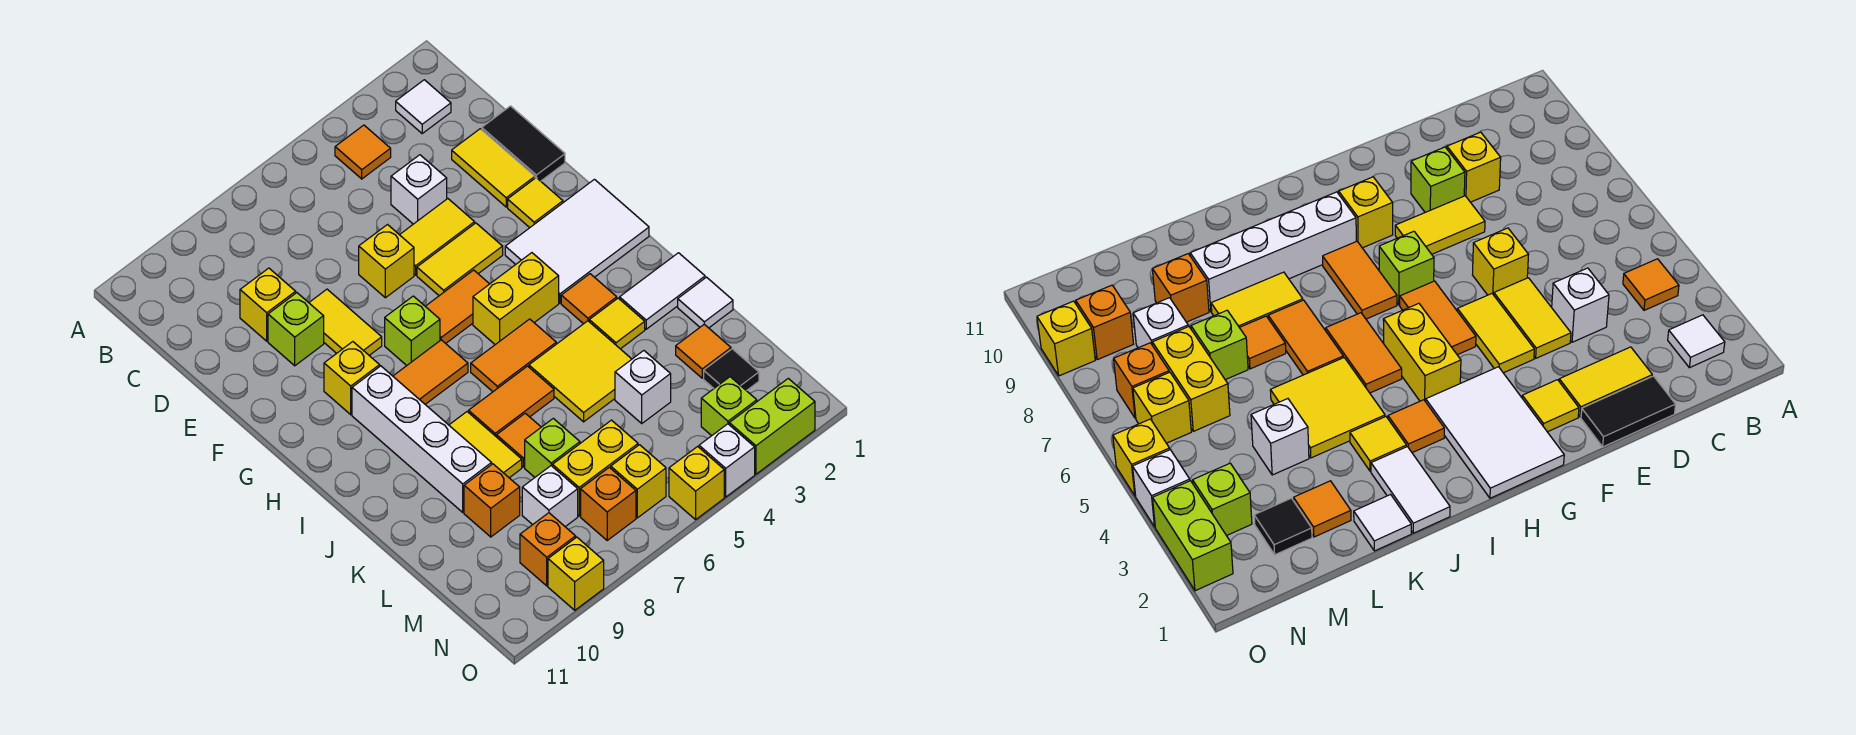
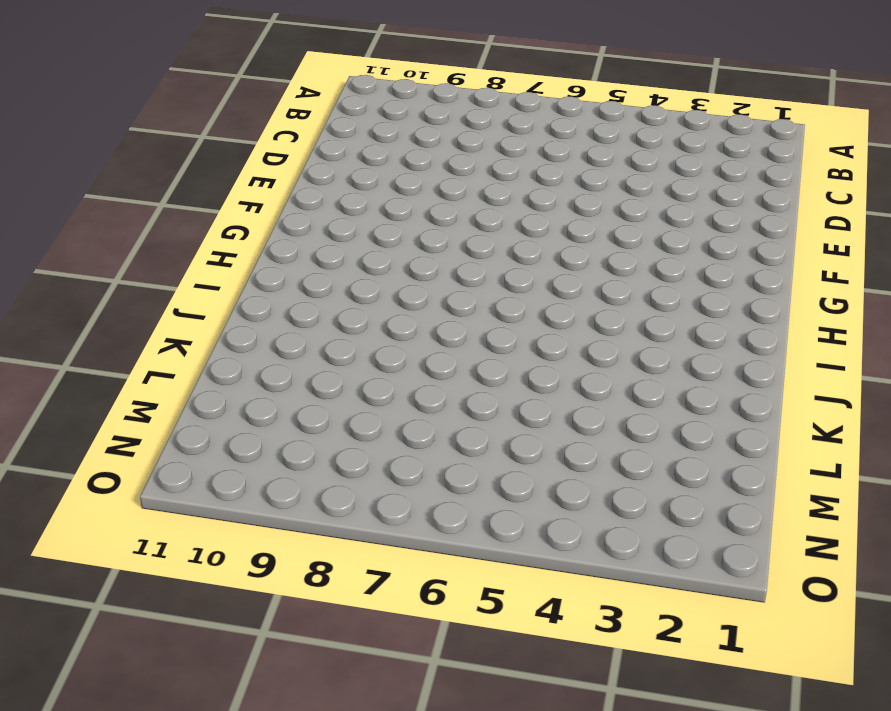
none -> white tile B2 level 1
none -> orange tile B4 level 1
none -> black tile D1:E1 level 1
none -> yellow tile D2:E2 level 1

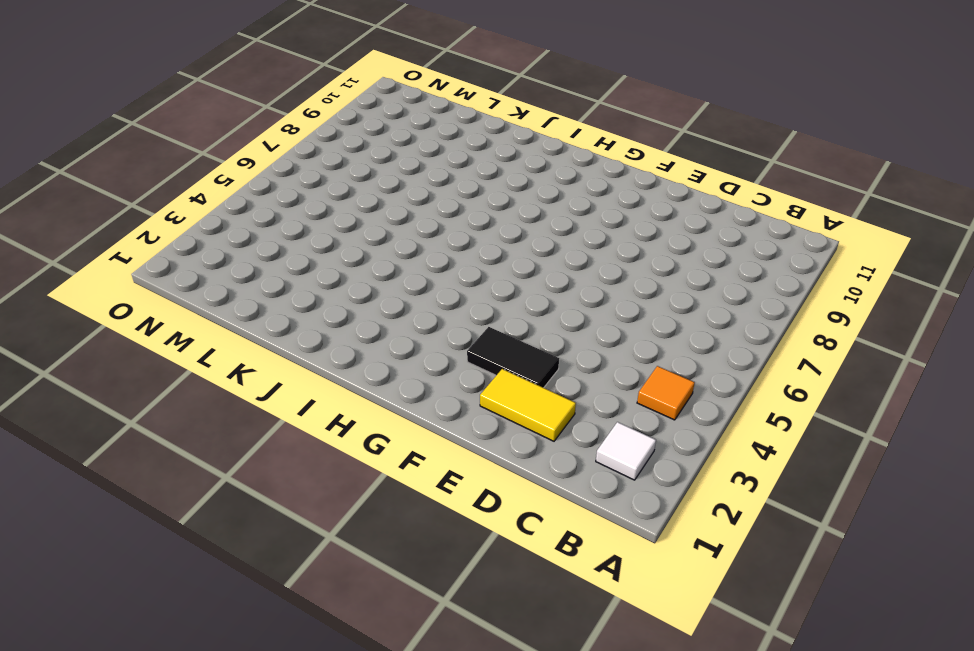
black tile E3:F3 level 1 -> black tile D1:E1 level 1
none -> white brick D4 level 1
none -> yellow brick D9 level 1
none -> yellow tile E4:E5 level 1
none -> yellow brick E6 level 1

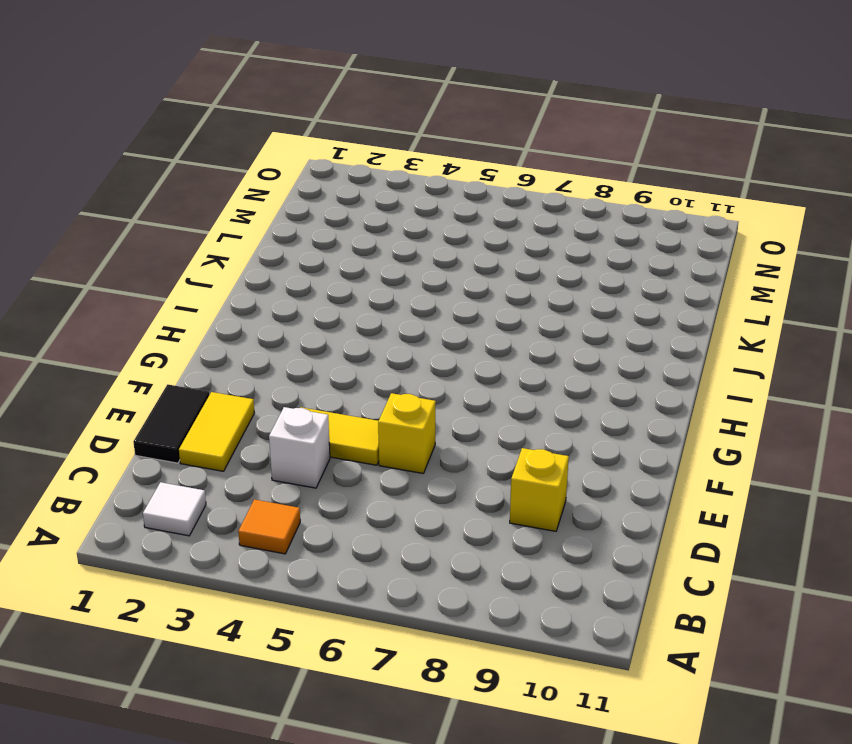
none -> yellow tile E8:F8 level 1
none -> lime brick E9 level 1
none -> yellow tile F2 level 1
none -> yellow tile F4:F5 level 1

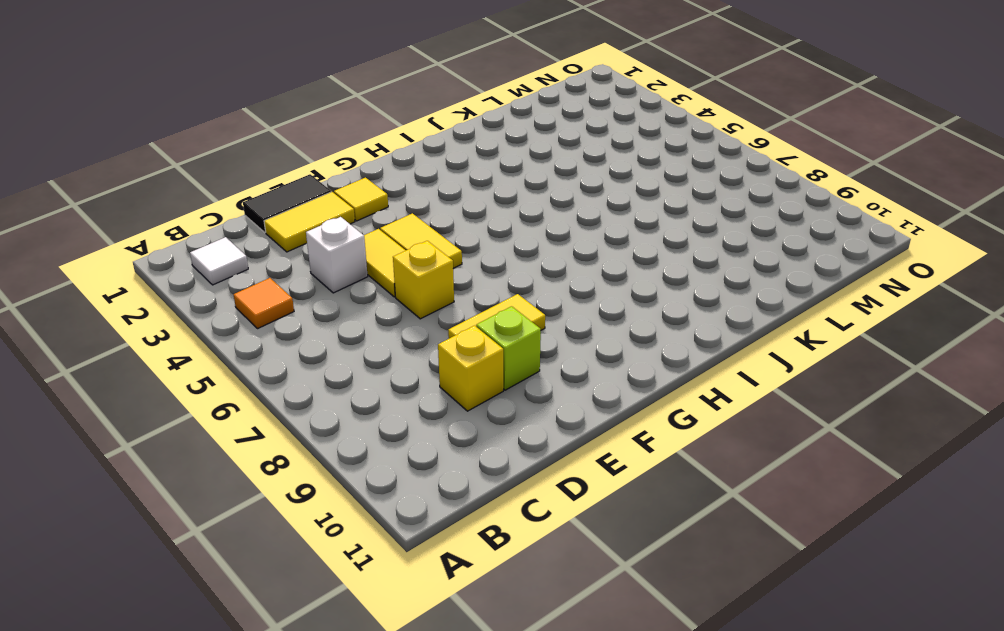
none -> white tile G1:H3 level 1
none -> orange tile G5:G6 level 1
none -> lime brick G7 level 1
none -> yellow brick G9 level 1

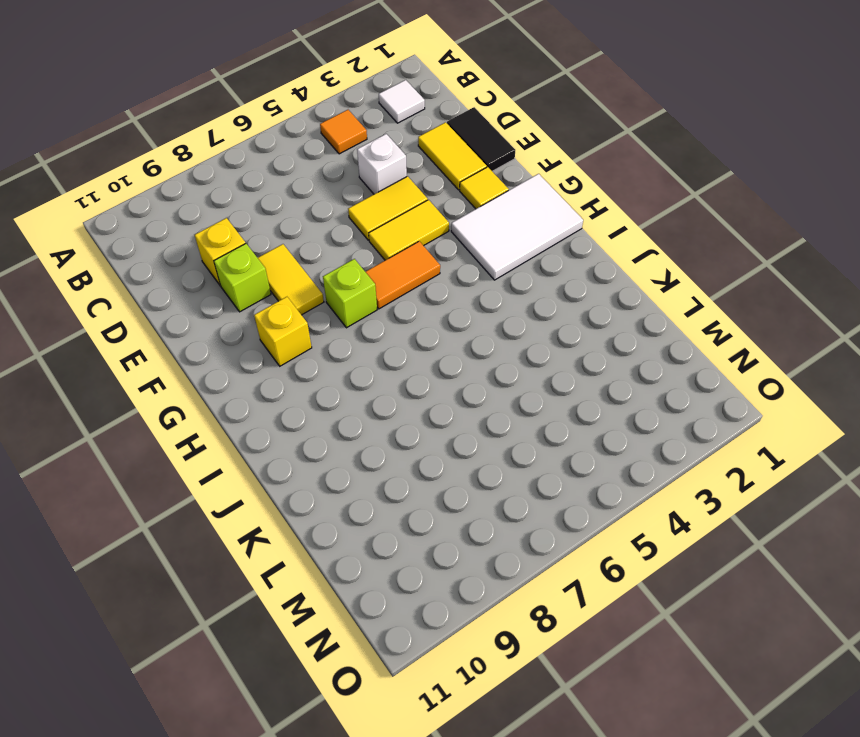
none -> yellow brick E6 level 1
none -> yellow brick H4:H5 level 1
none -> orange tile H7:H8 level 1
none -> white brick H9:K9 level 1

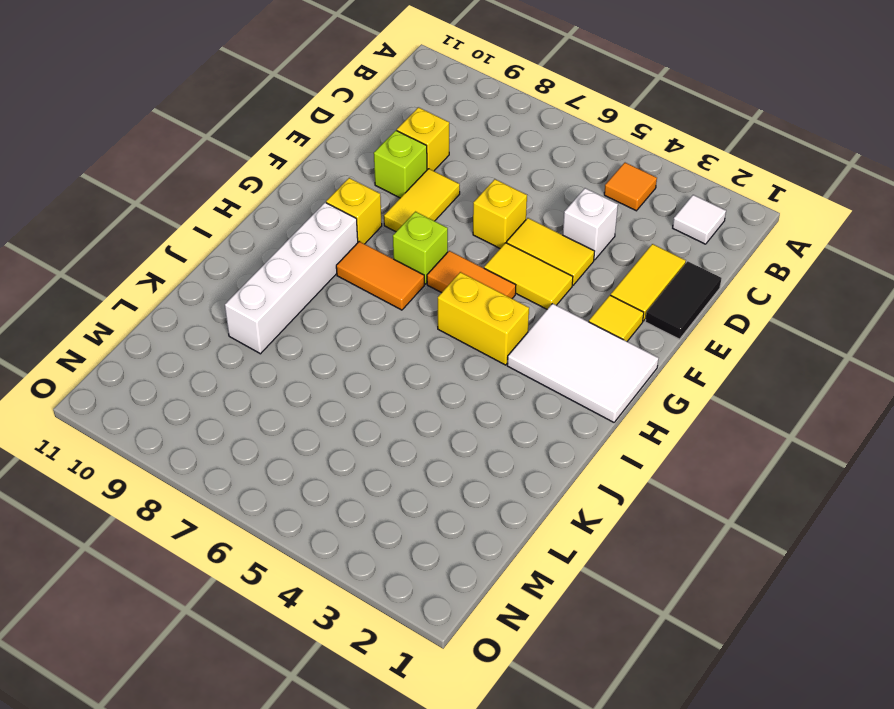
none -> orange tile I3 level 1
none -> orange tile I5:I6 level 1
none -> white tile J1:J2 level 1
none -> yellow tile J3 level 1

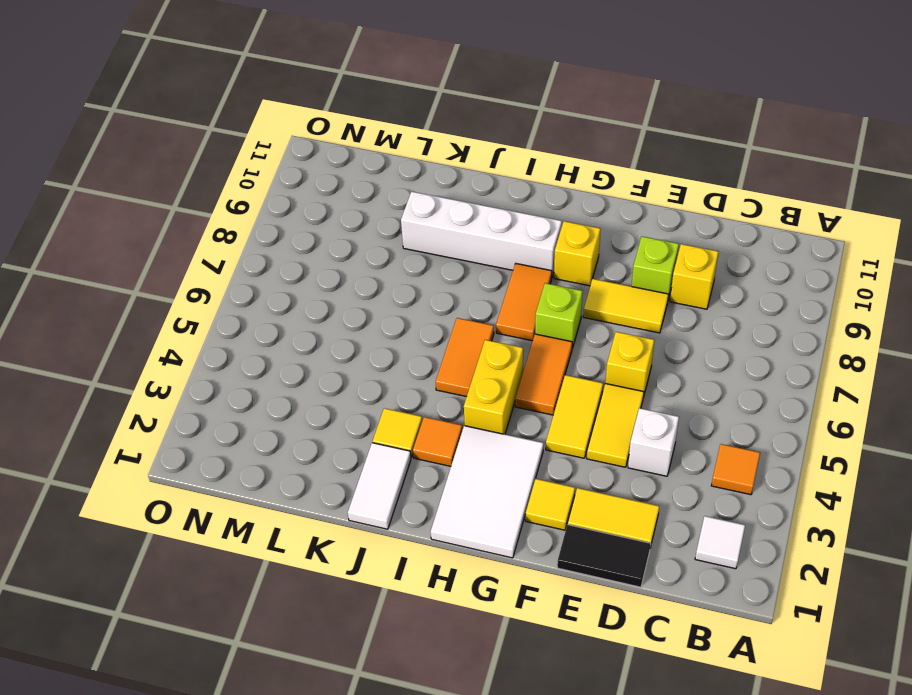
none -> yellow tile J4:K5 level 1
none -> orange tile J6:J7 level 1
none -> yellow tile J8:K8 level 1
none -> white tile K1 level 1

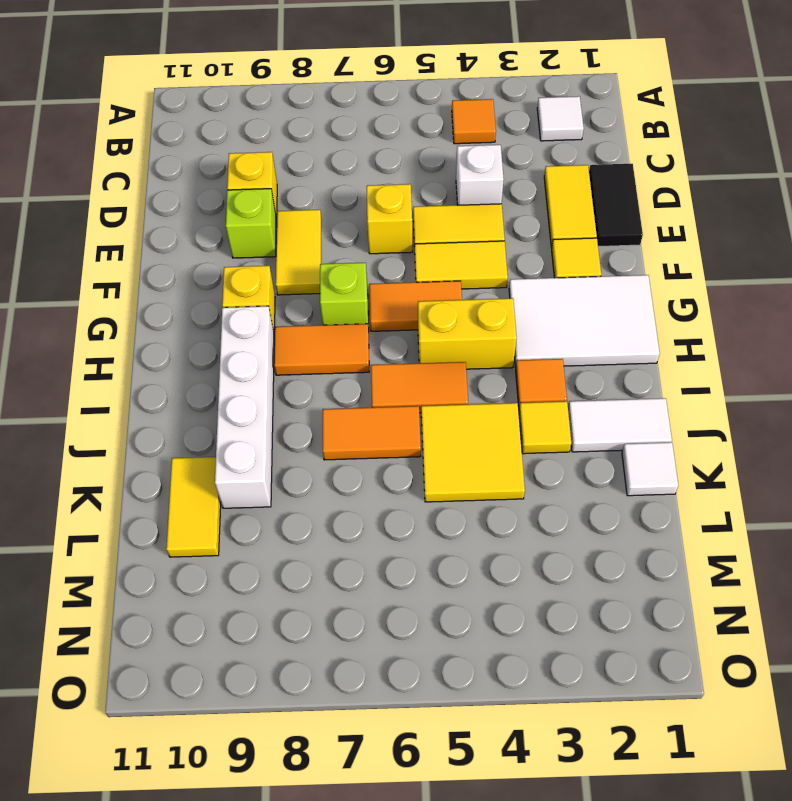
yellow tile K10:L10 level 1 -> yellow tile J8:K8 level 1
none -> orange tile K7 level 1
none -> orange tile L2 level 1
none -> white brick L4 level 1
none -> lime brick L7 level 1

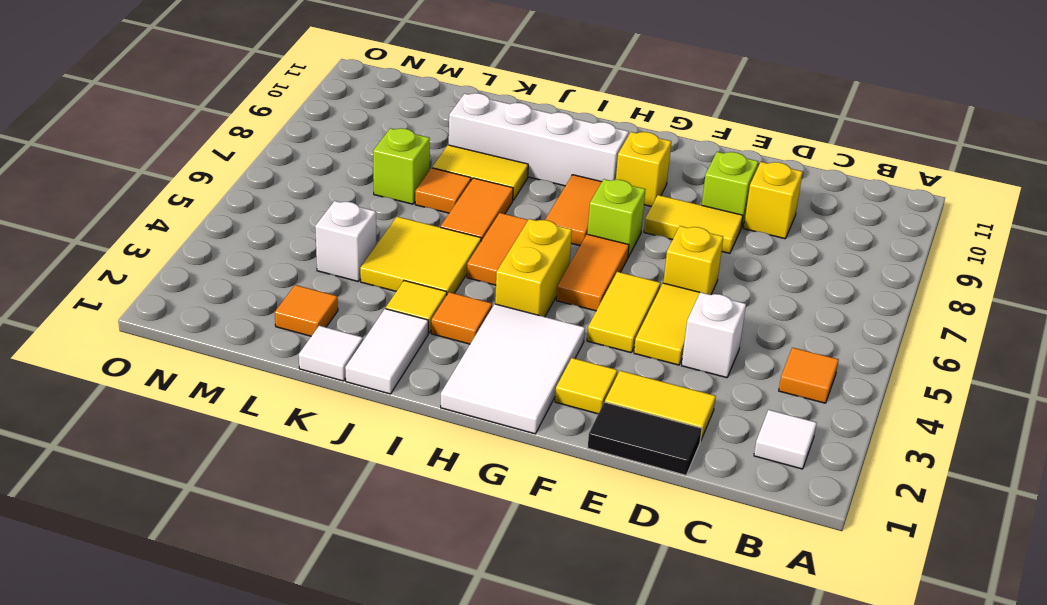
none -> orange brick L9 level 1
none -> black tile M2 level 1
none -> yellow brick M6:M7 level 1
none -> white brick M8 level 1

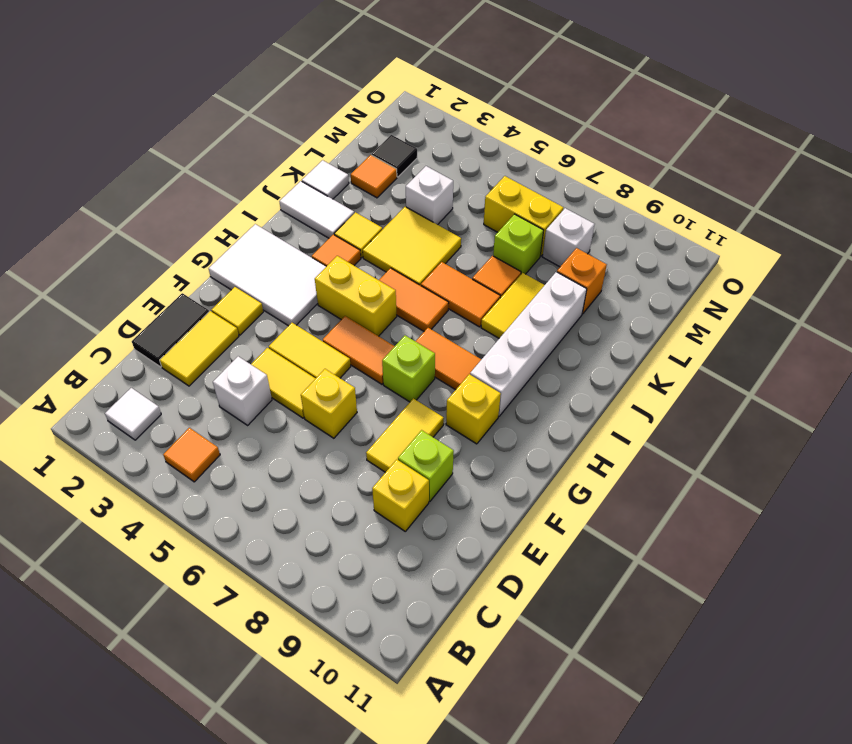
none -> lime brick N3 level 1
none -> yellow brick N6 level 1
none -> orange brick N7 level 1
none -> orange brick N9 level 1

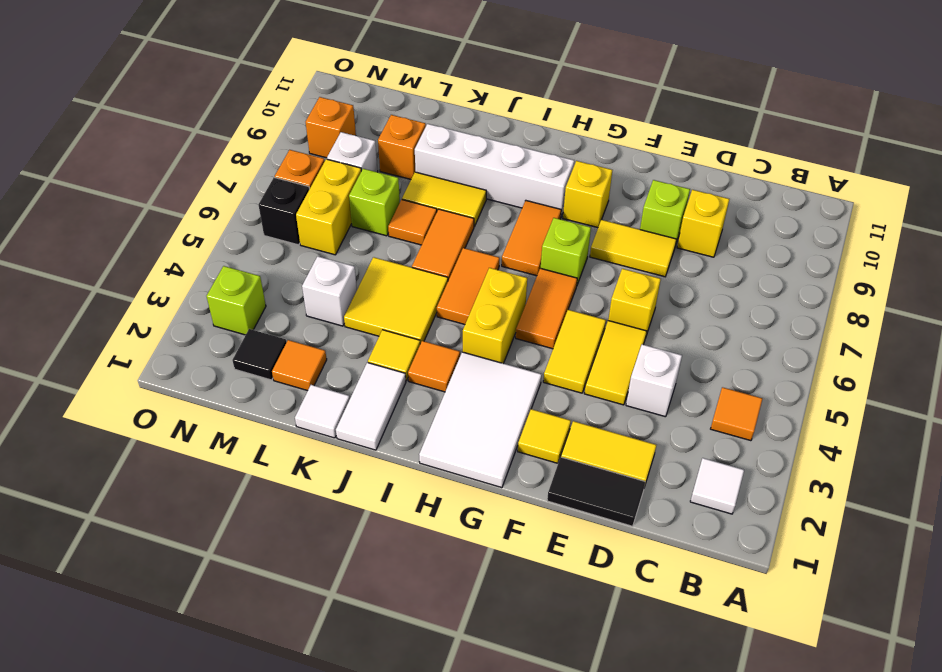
black brick N6 level 1 -> yellow brick N6 level 1
none -> lime brick O2:O3 level 1
none -> white brick O4 level 1
none -> yellow brick O5 level 1
none -> yellow brick O9 level 1

